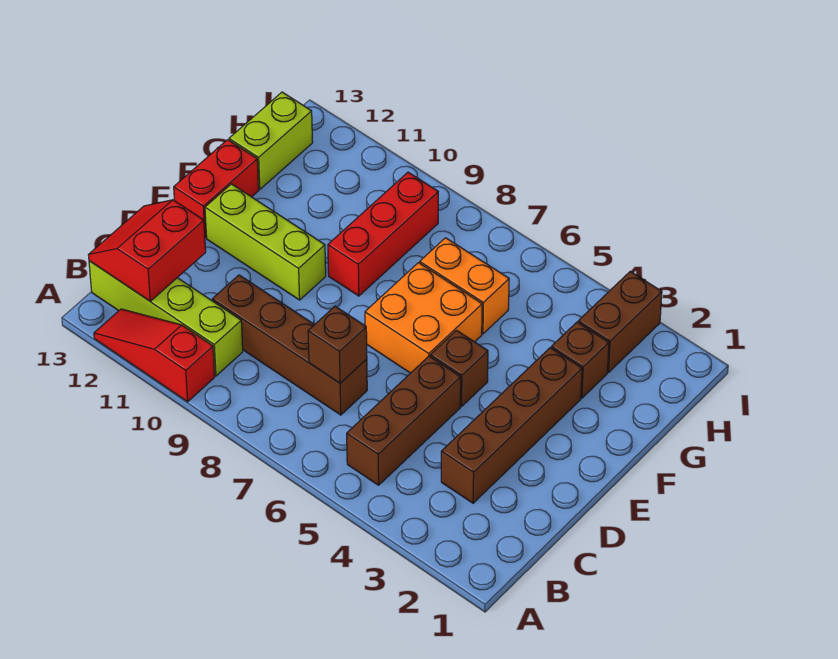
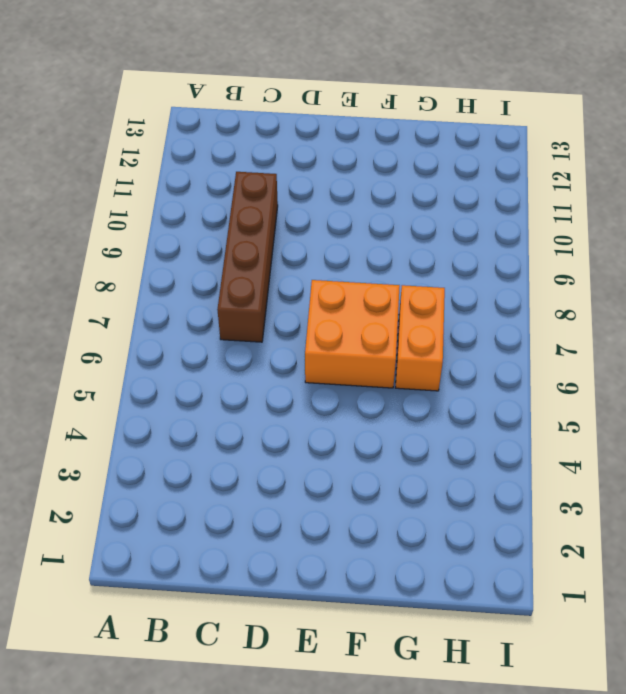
none -> red slope A10:A12 level 1 top 10
none -> brown brick B5:D5 level 1
none -> lime brick B10:B13 level 1

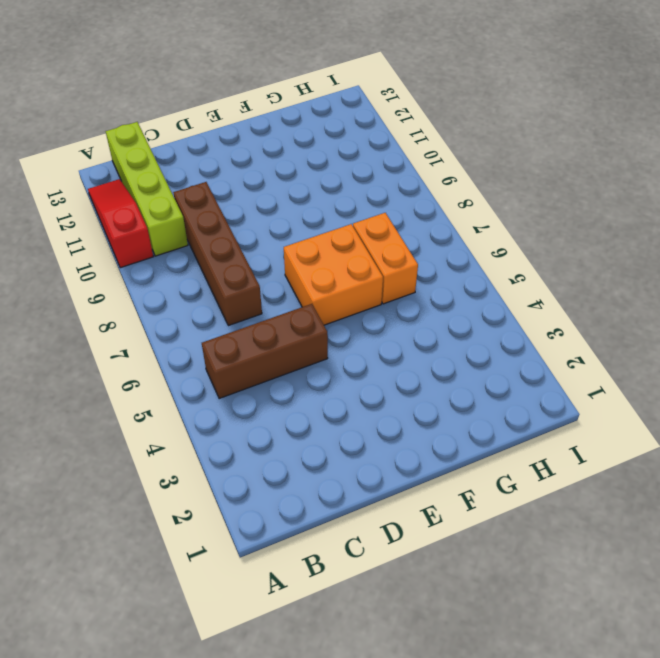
none -> brown brick C3:F3 level 1
none -> brown brick E5 level 1
none -> lime brick E10:E12 level 1

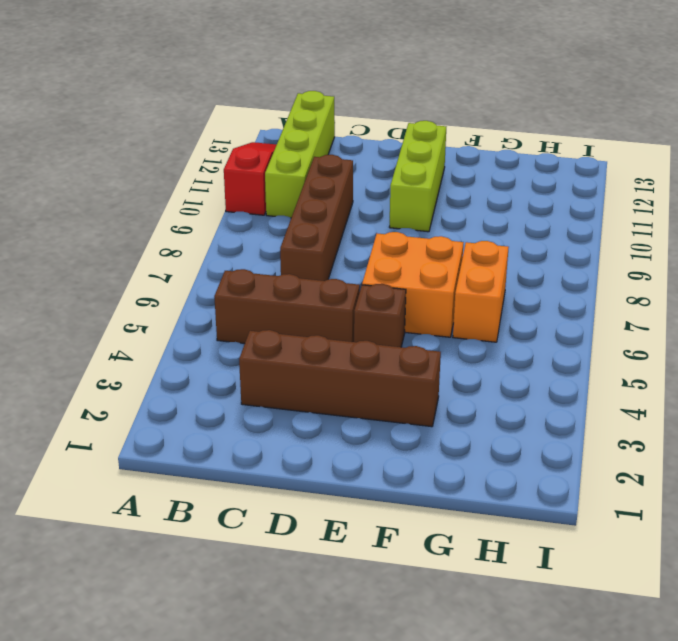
none -> red brick E13:F13 level 1
none -> red brick F9:H9 level 1
none -> brown brick G3 level 1

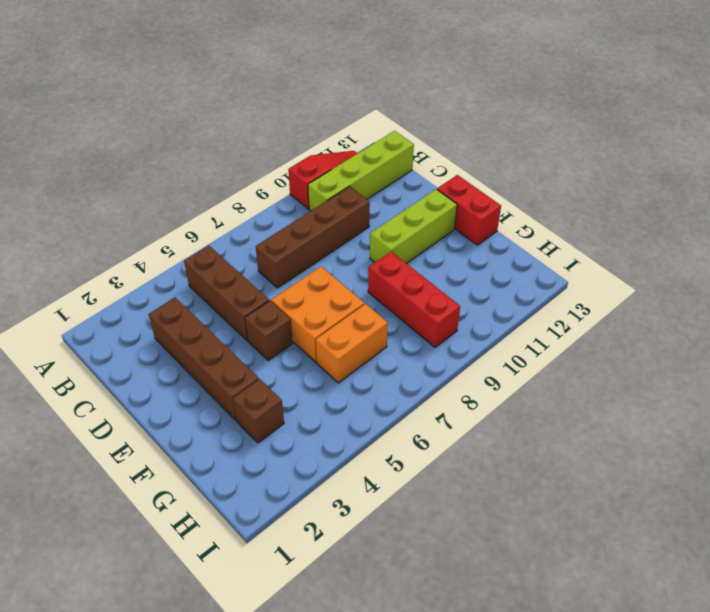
none -> lime brick G13:H13 level 1
none -> brown brick H3:I3 level 1
none -> red slope B12:C13 level 2 top 12

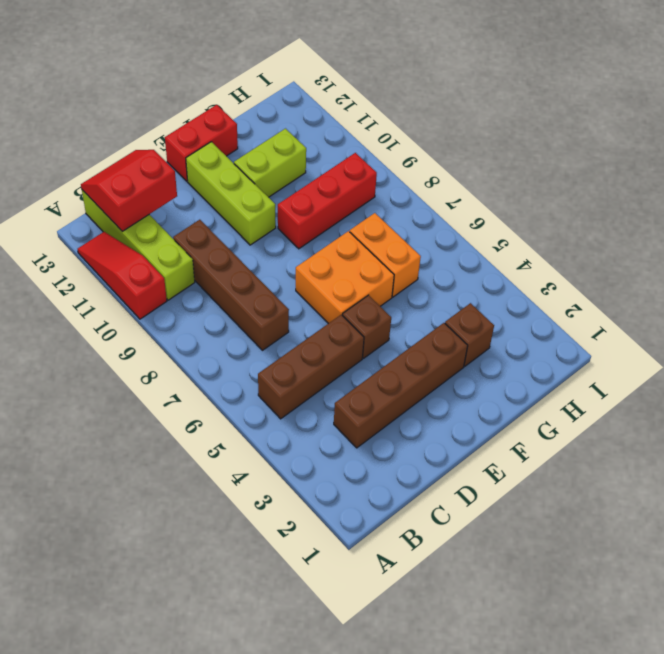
lime brick F11:G11 level 1 -> lime brick G13:H13 level 1
none -> brown brick H3:I3 level 1
none -> brown brick C7 level 2

